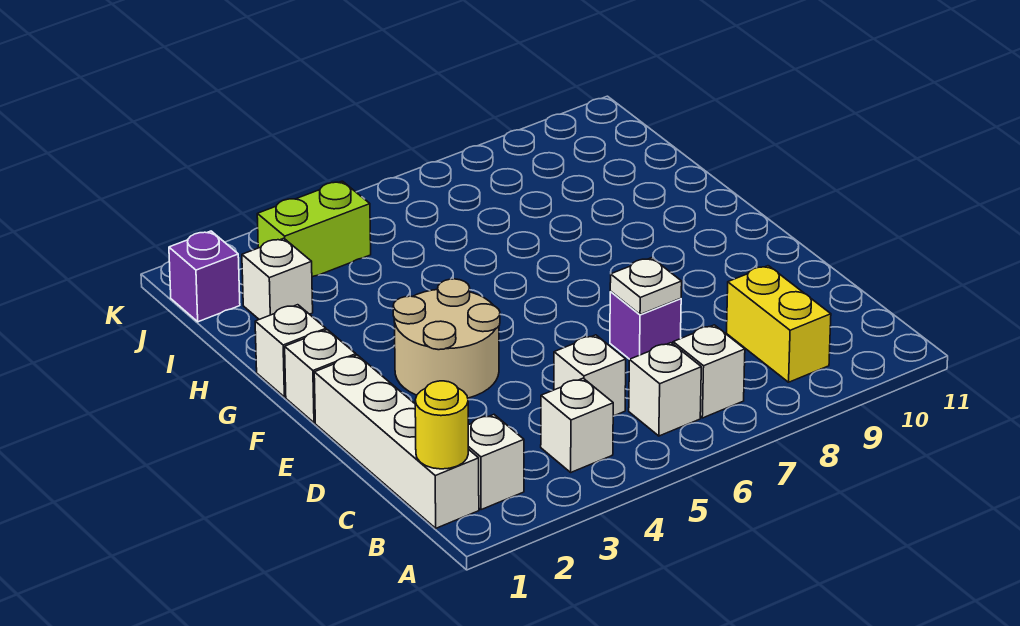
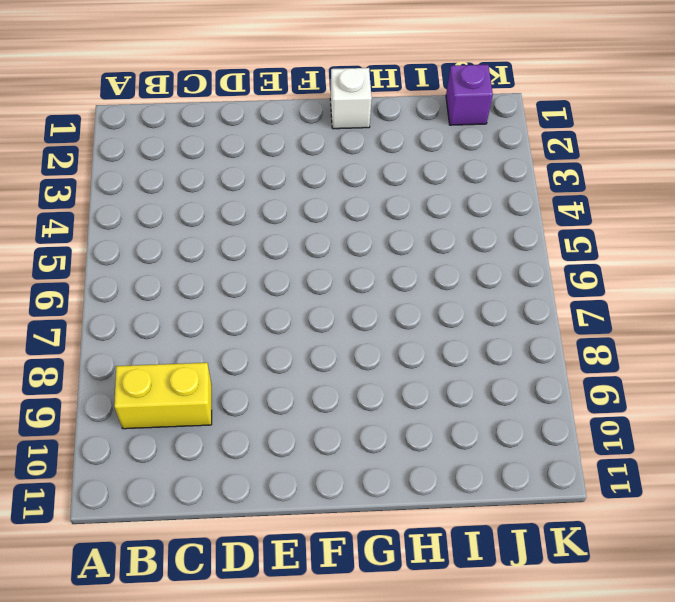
none -> white brick B1:E1 level 1
none -> white brick B2 level 1
none -> white brick B4 level 1

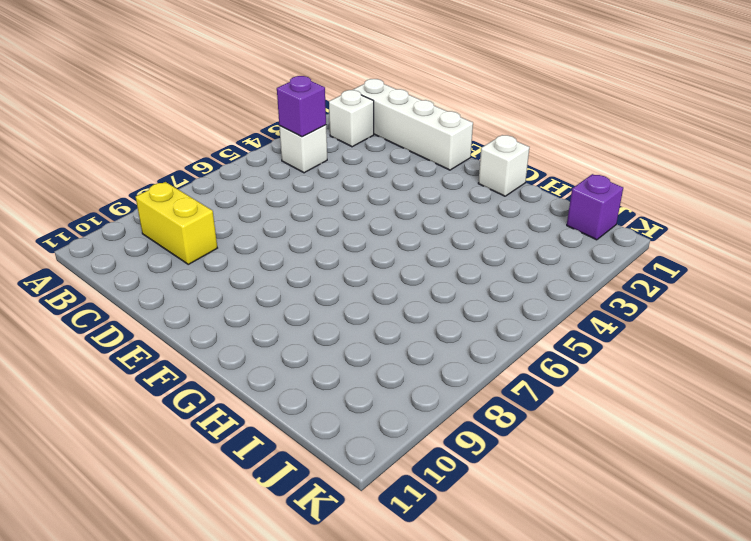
purple brick B4 level 2 -> purple brick D7 level 1
none -> white brick B6 level 1
none -> white brick B7 level 1
none -> white brick C5 level 1

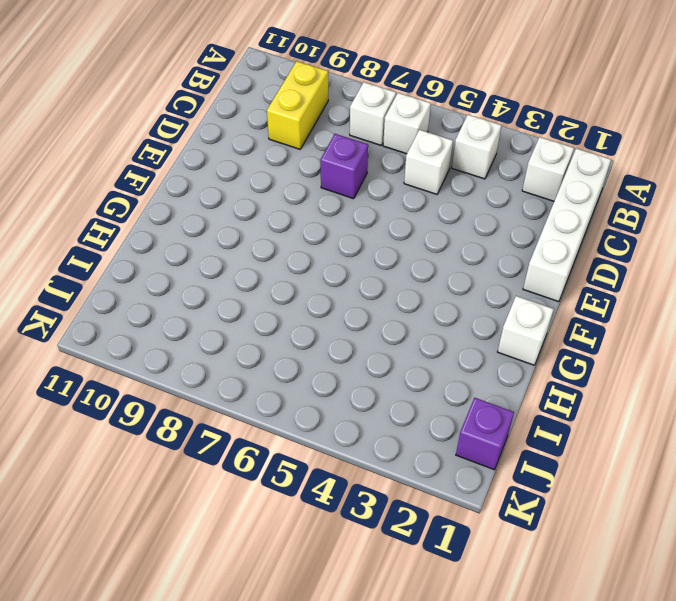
none -> tan round brick E3:F4 level 1
none -> white brick F1 level 1
none -> white brick I2 level 1

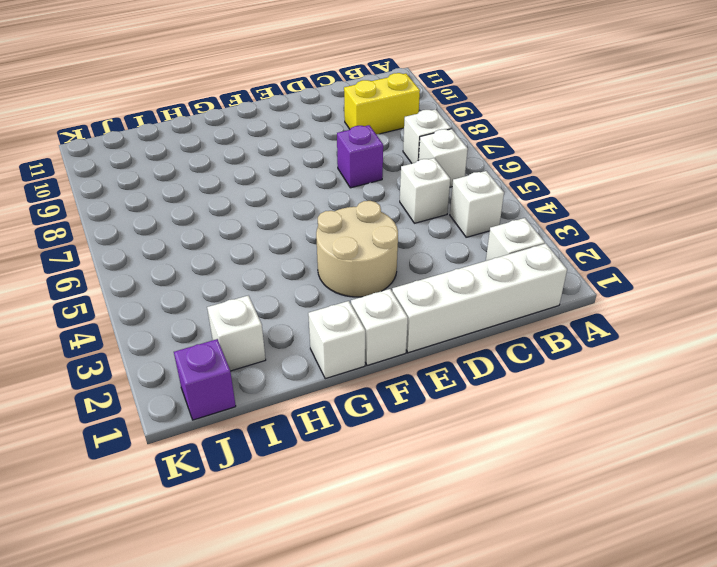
none -> lime brick J3:J4 level 1
none -> yellow round brick B1 level 2
none -> white plate D7 level 2

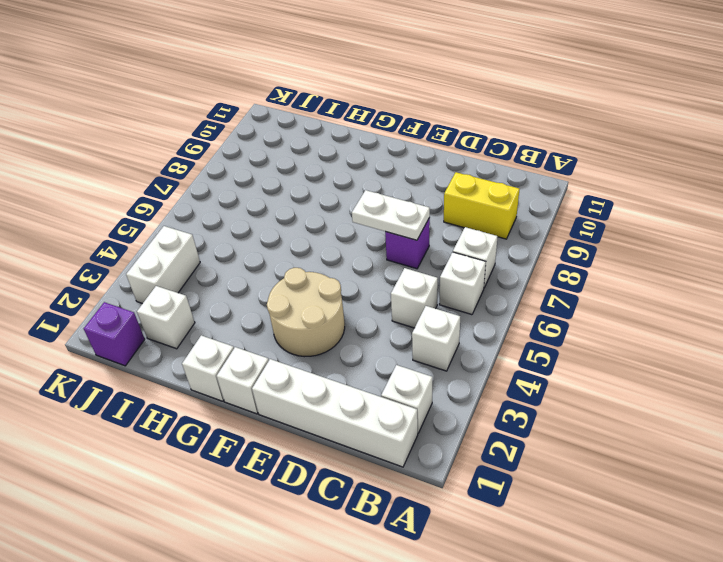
white plate D7:E7 level 2 -> white plate D7 level 2
white brick J3:J4 level 1 -> lime brick J3:J4 level 1
none -> yellow round brick B1 level 2

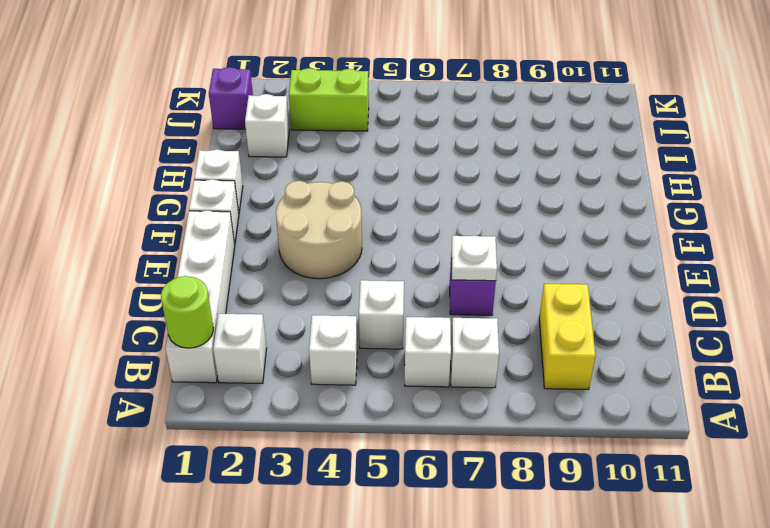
lime round brick B1 level 2 -> yellow round brick B1 level 2

